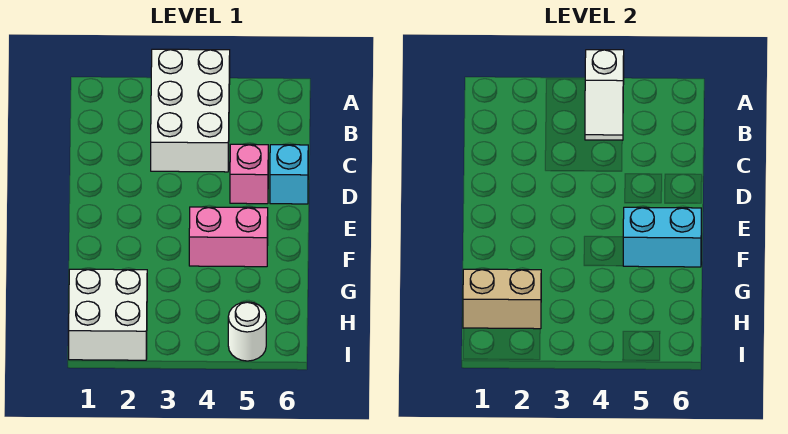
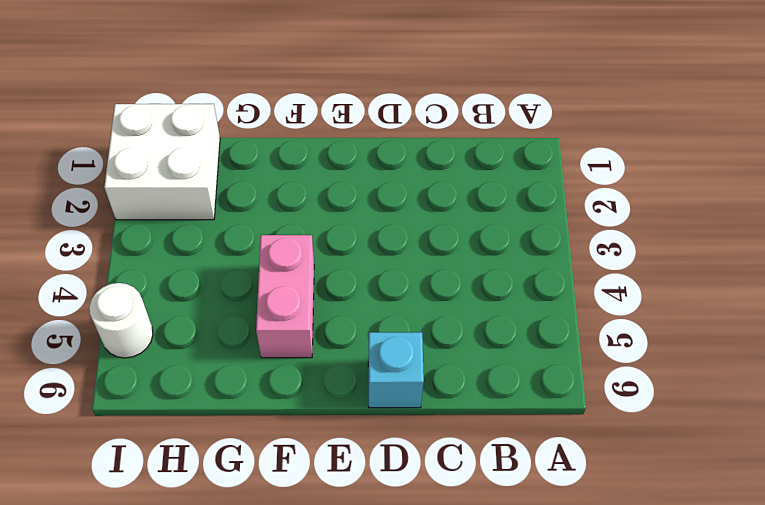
none -> white brick A3:C4 level 1
none -> pink brick D5 level 1

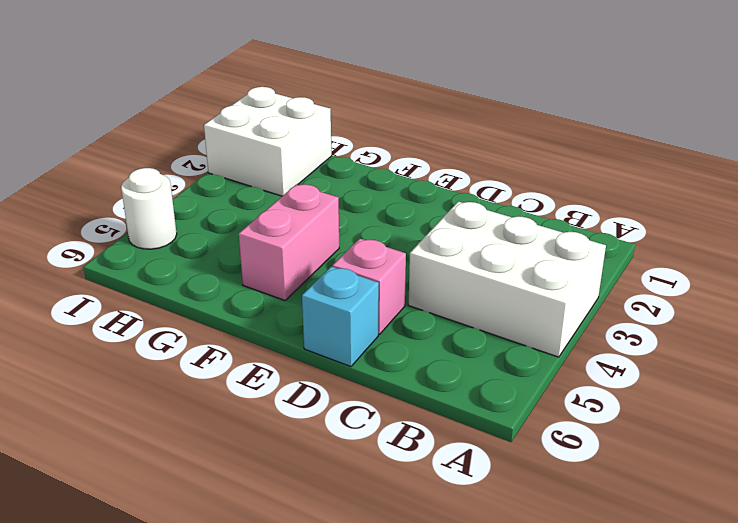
none -> white slope A4:B4 level 2 top A
none -> cyan brick F5:F6 level 2

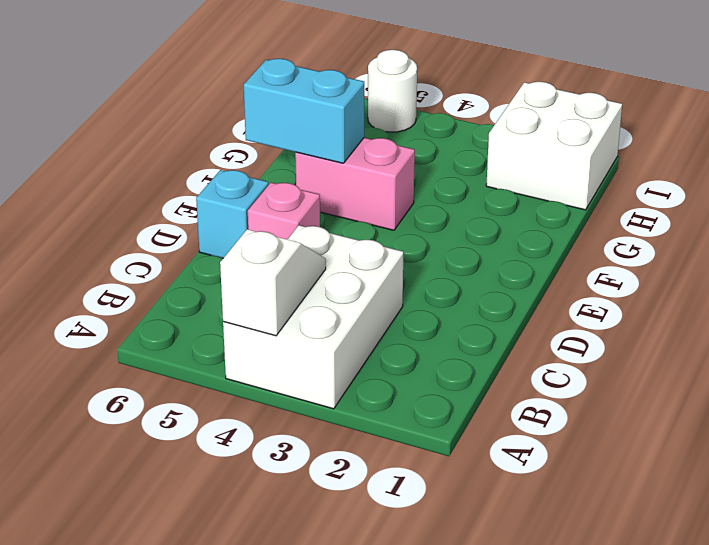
none -> tan brick H1:H2 level 2

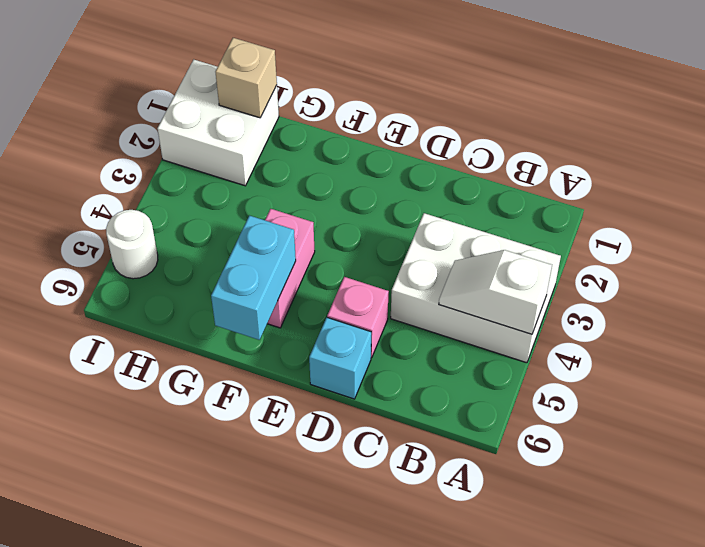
tan brick H1 level 2 -> tan brick H1:H2 level 2

